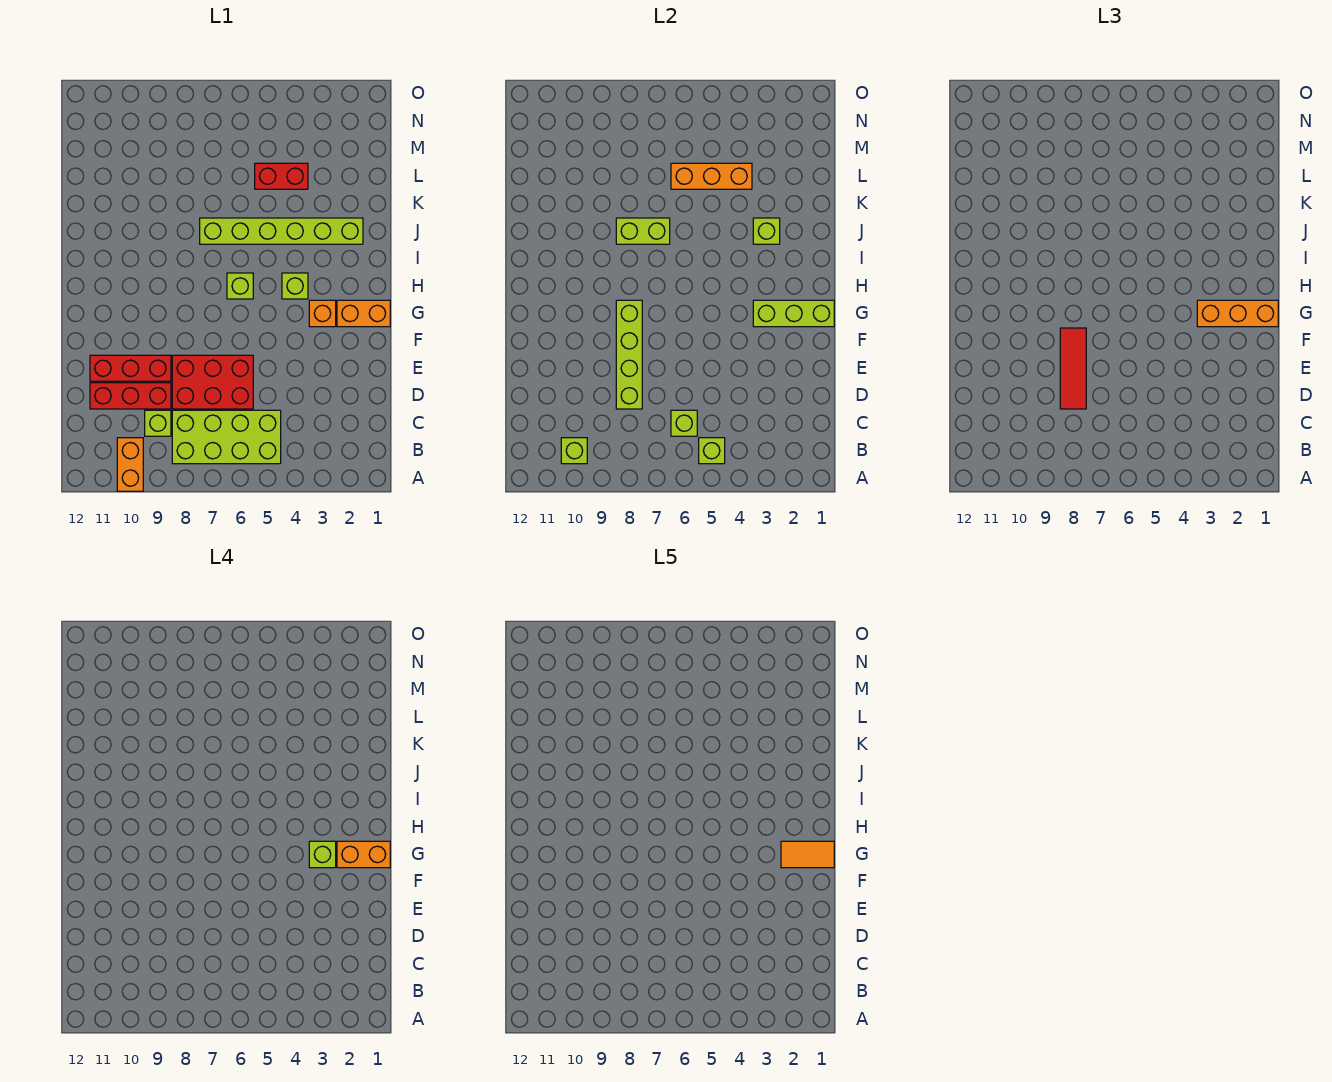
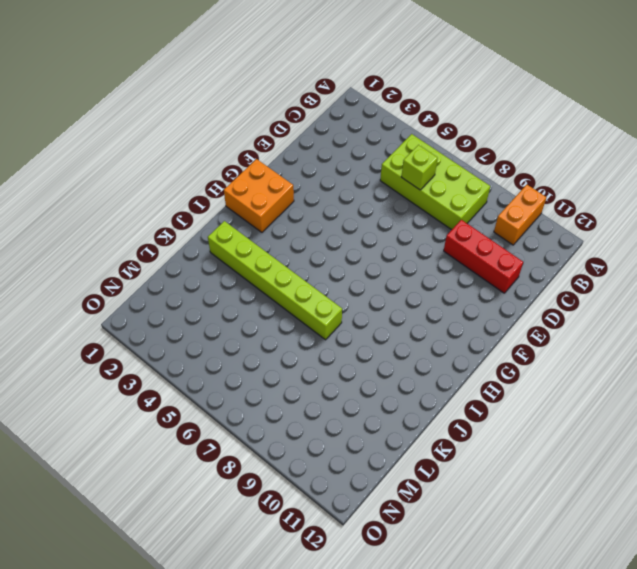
orange brick G1:H2 level 1 -> orange brick G1:G2 level 1
none -> lime brick C9 level 1
none -> red brick D6:E8 level 1
none -> red brick E9:E11 level 1

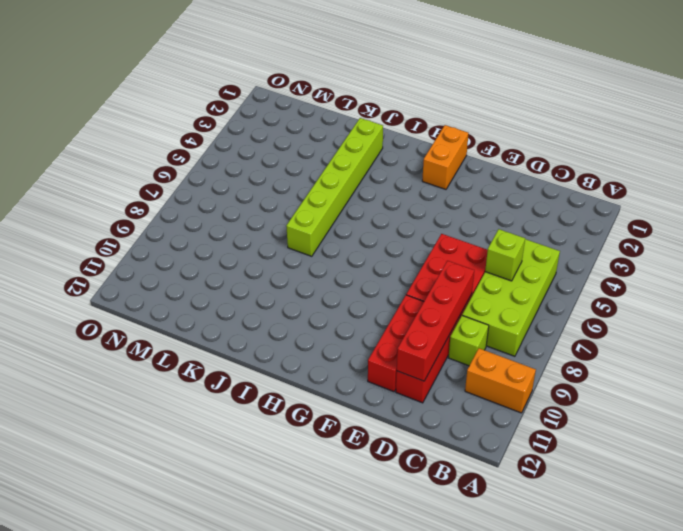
red brick D8:D11 level 2 -> lime brick D8:G8 level 2
none -> orange brick G3 level 1
none -> lime brick H4 level 1
none -> lime brick H6 level 1

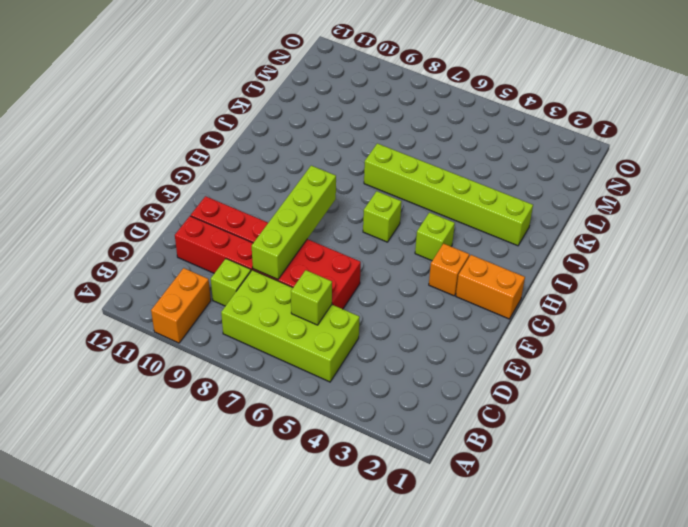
none -> red brick L4:L5 level 1
none -> lime brick B5 level 2
none -> lime brick B10 level 2

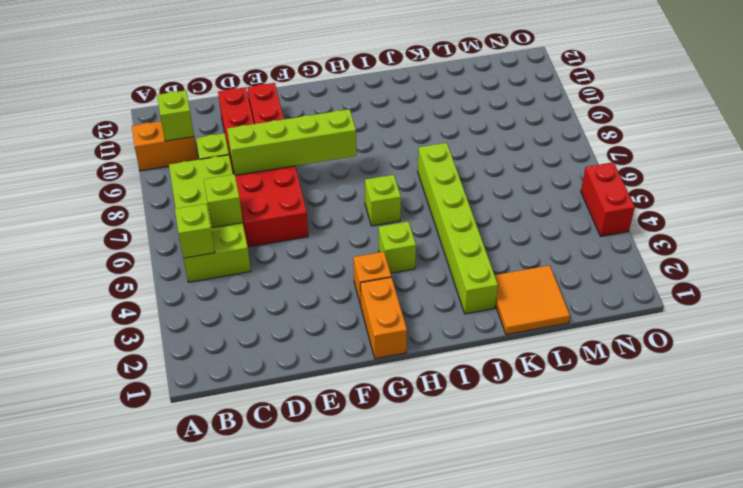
orange tile K1:L2 level 1 -> none
red brick O4:O5 level 1 -> red brick L4:L5 level 1
none -> lime brick G1:G3 level 2
none -> lime brick J3 level 2
none -> lime brick J7:J8 level 2

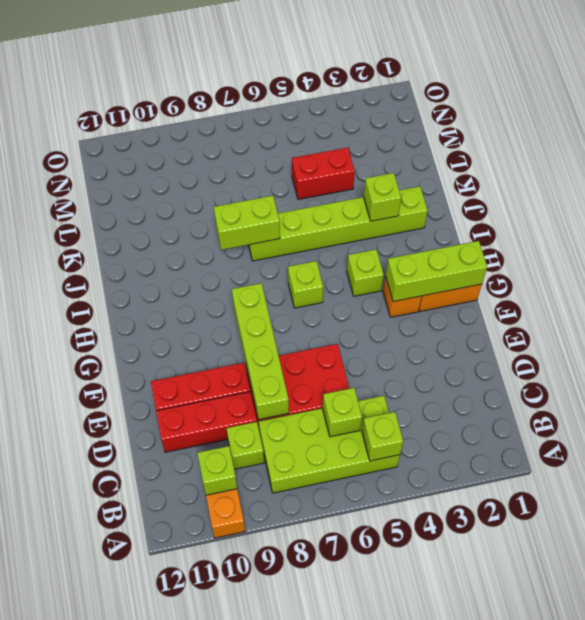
none -> orange brick L4:L6 level 2
none -> red tile D8:F8 level 3
none -> orange brick G1:G3 level 3

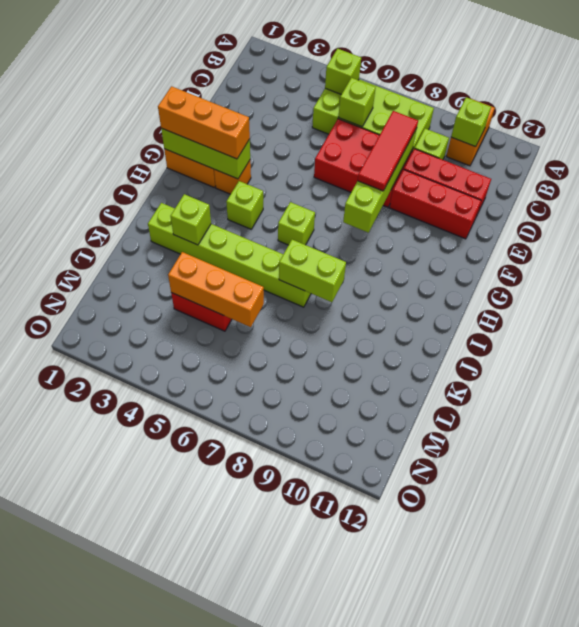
none -> orange brick G1:G2 level 4
none -> lime brick G3 level 4
none -> orange tile G1:G2 level 5

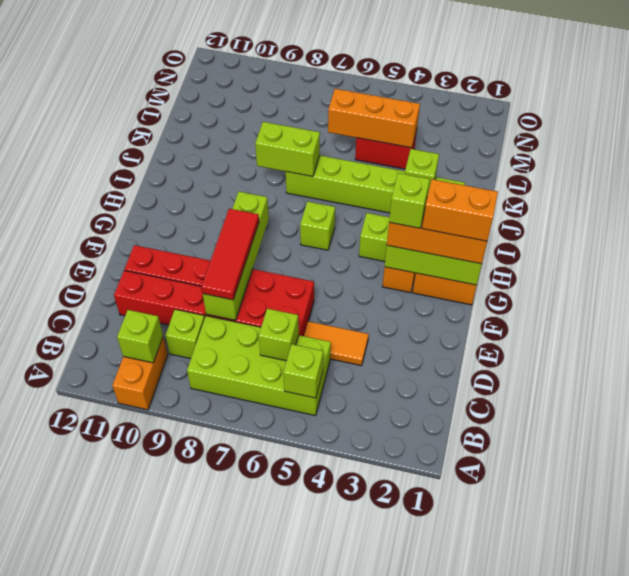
orange tile D4:D5 level 1 -> orange tile G1:G2 level 5

